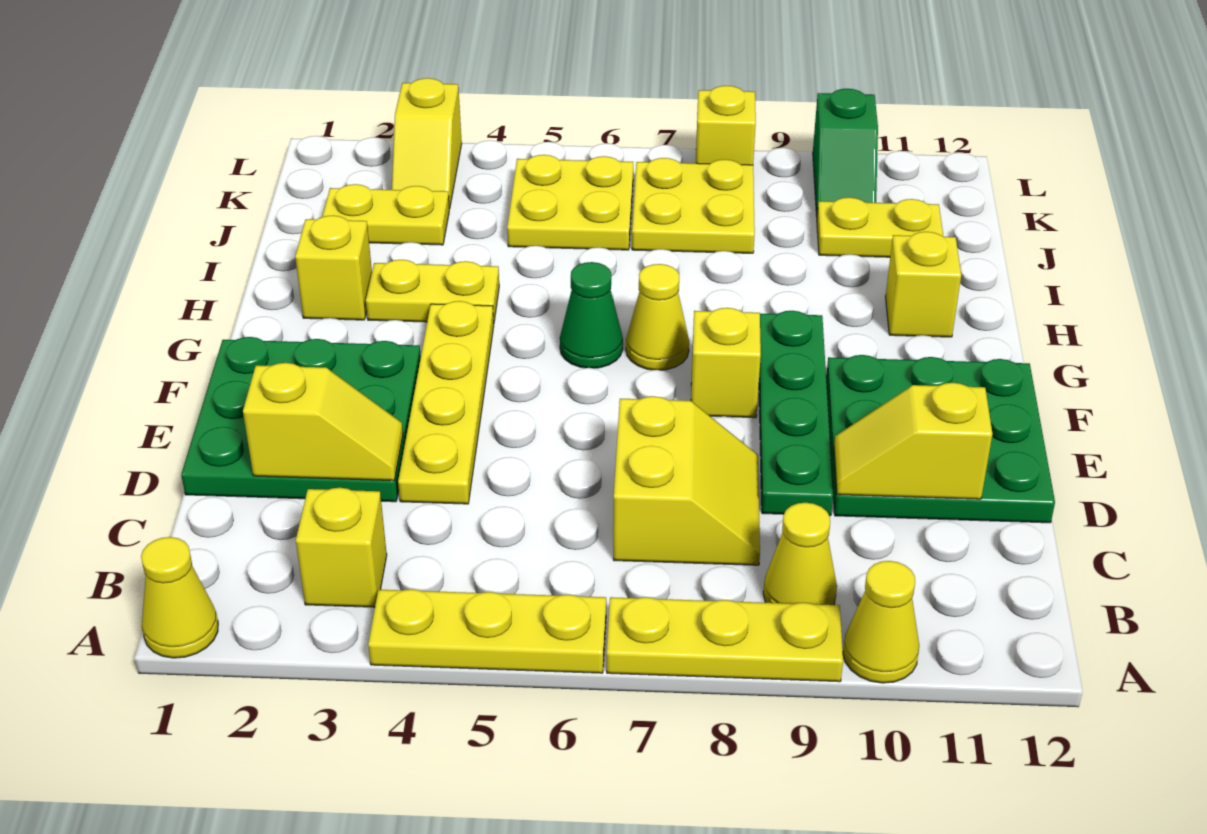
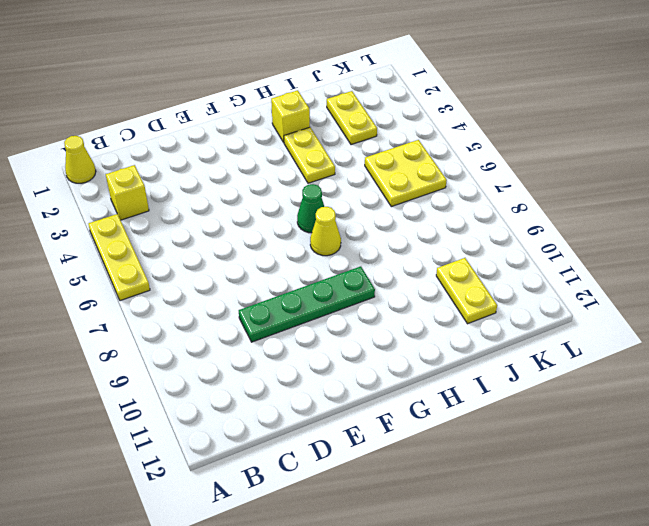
none -> yellow plate A7:A9 level 1
none -> yellow cone A10 level 1
none -> yellow cone B9 level 1

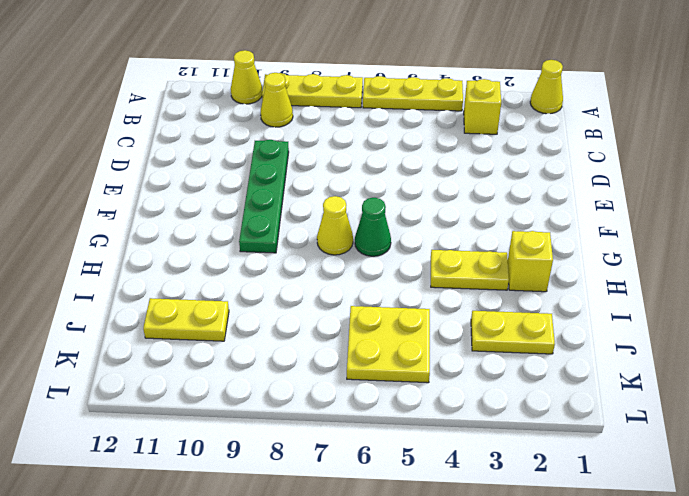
none -> yellow slope C7:D8 level 1 top 7
none -> green plate D1:F3 level 1
none -> yellow plate D4:G4 level 1

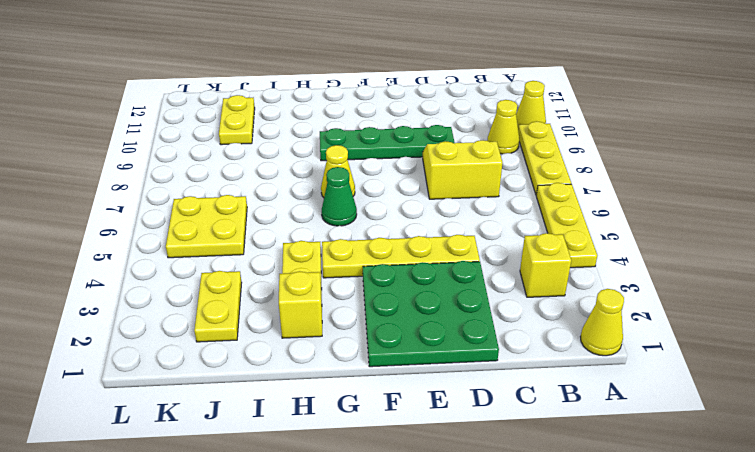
none -> green plate D10:F12 level 1
none -> yellow brick F8 level 1
none -> yellow brick H11 level 1

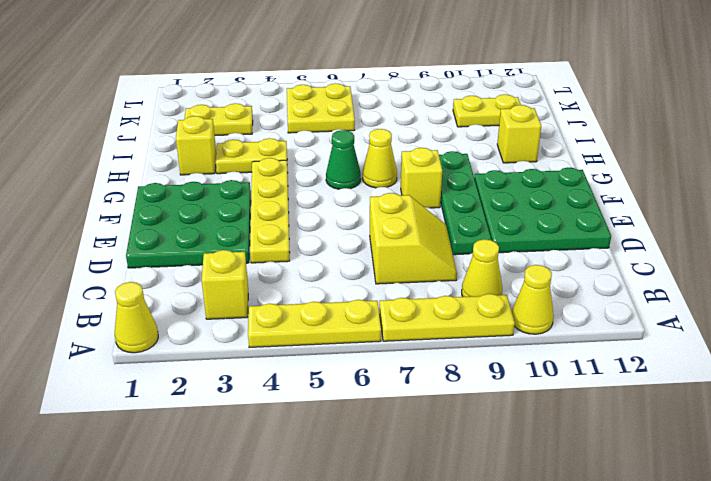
none -> yellow plate J7:K8 level 1
none -> yellow slope K3:L3 level 1 top L
none -> green slope K10:L10 level 1 top L

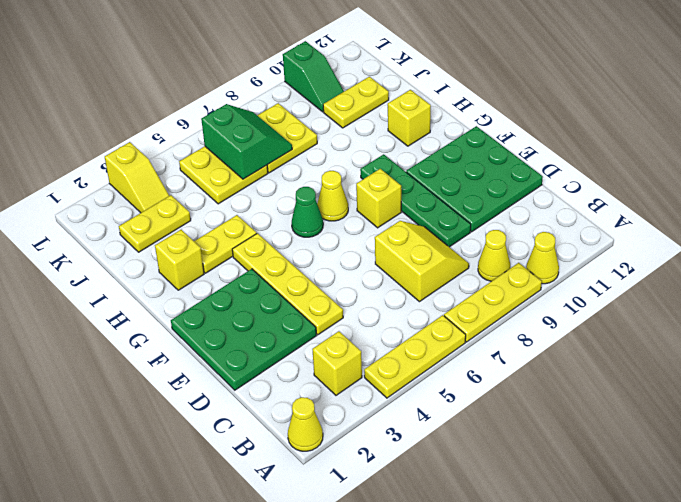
green slope J6:K7 level 2 top 6 -> none
none -> yellow brick L8 level 1
none -> yellow slope D2:D3 level 2 top 2
none -> yellow slope D10:D11 level 2 top 11

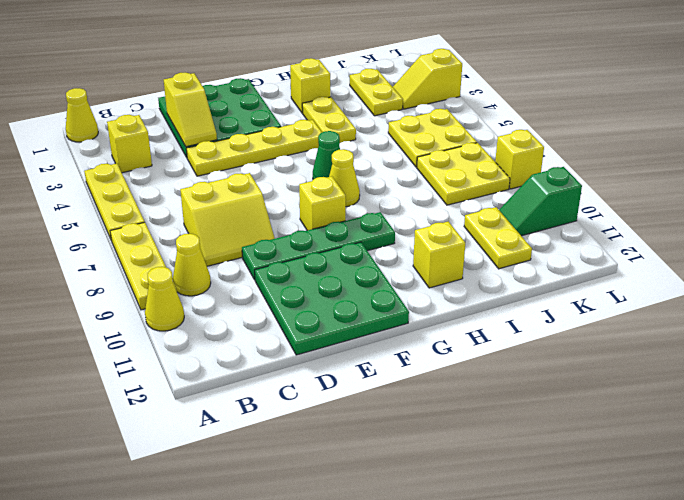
none -> yellow slope D10:D11 level 2 top 11

